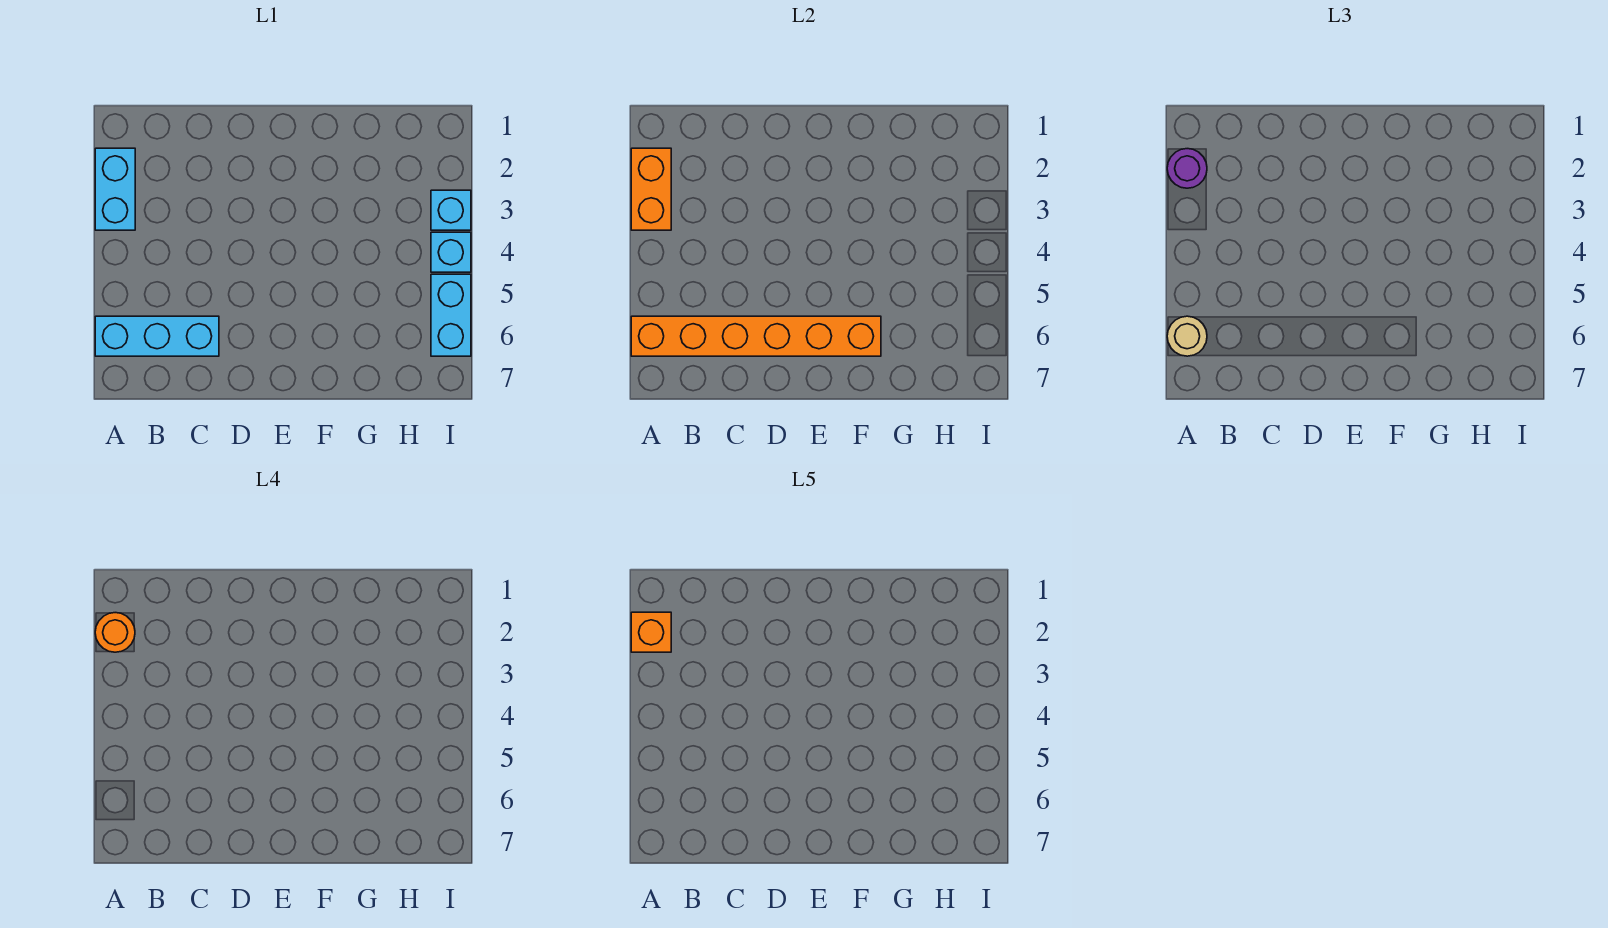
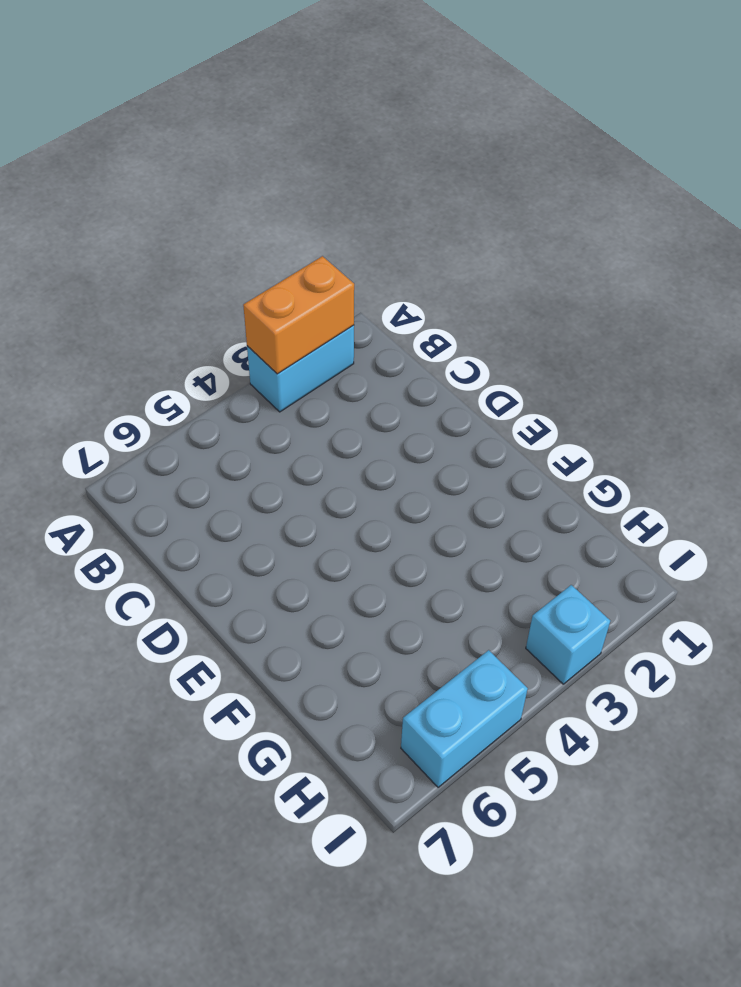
none -> cyan brick A6:C6 level 1
none -> cyan brick I4 level 1

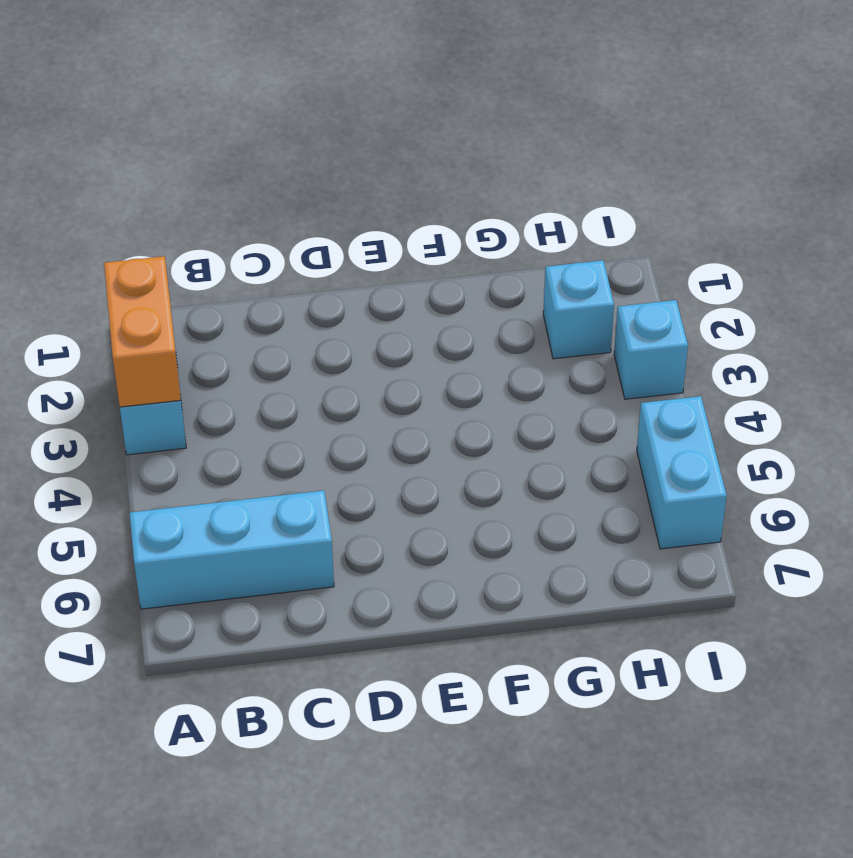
cyan brick H2 level 1 -> cyan brick I4 level 1
none -> orange brick A6:F6 level 2
none -> purple round brick A2 level 3

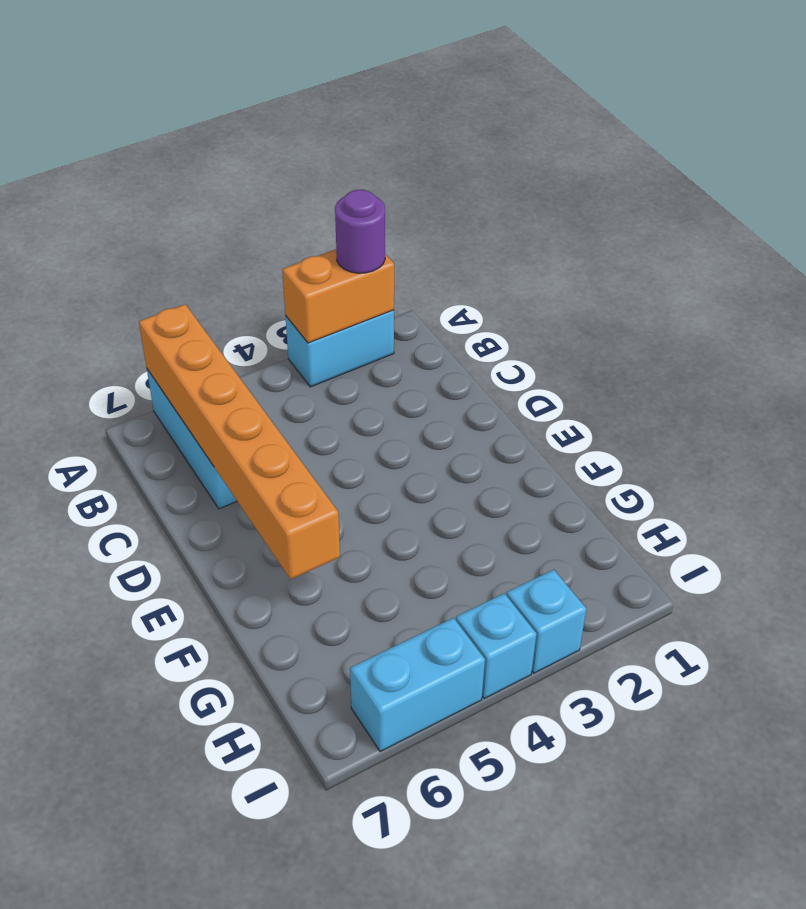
none -> tan round brick A6 level 3
none -> orange round brick A2 level 4

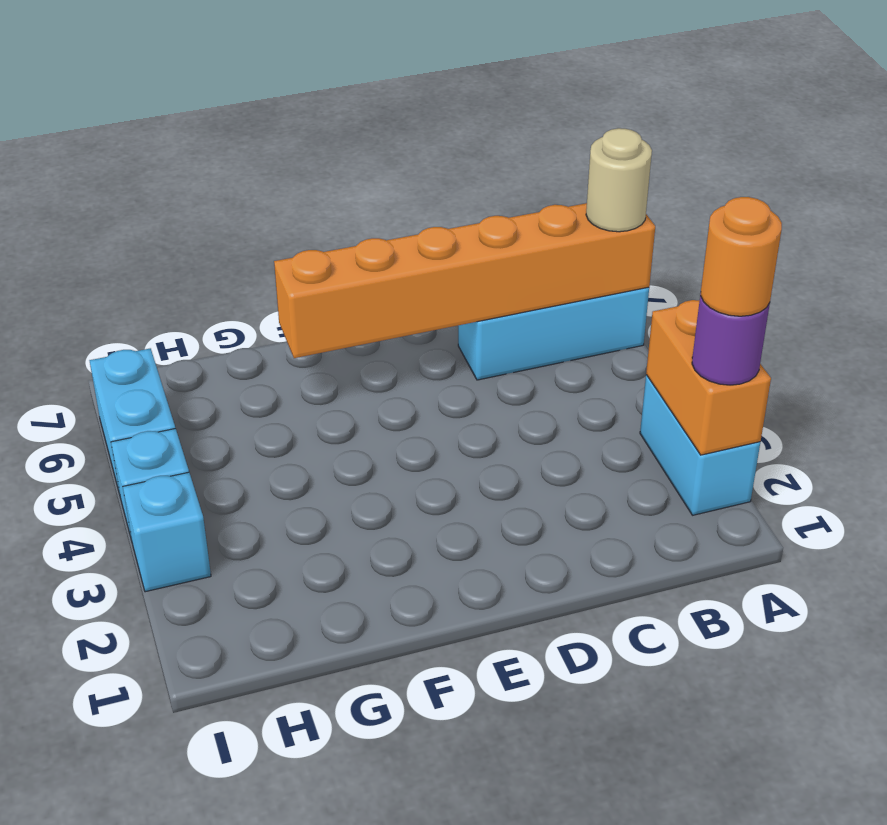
none -> orange brick A2 level 5

